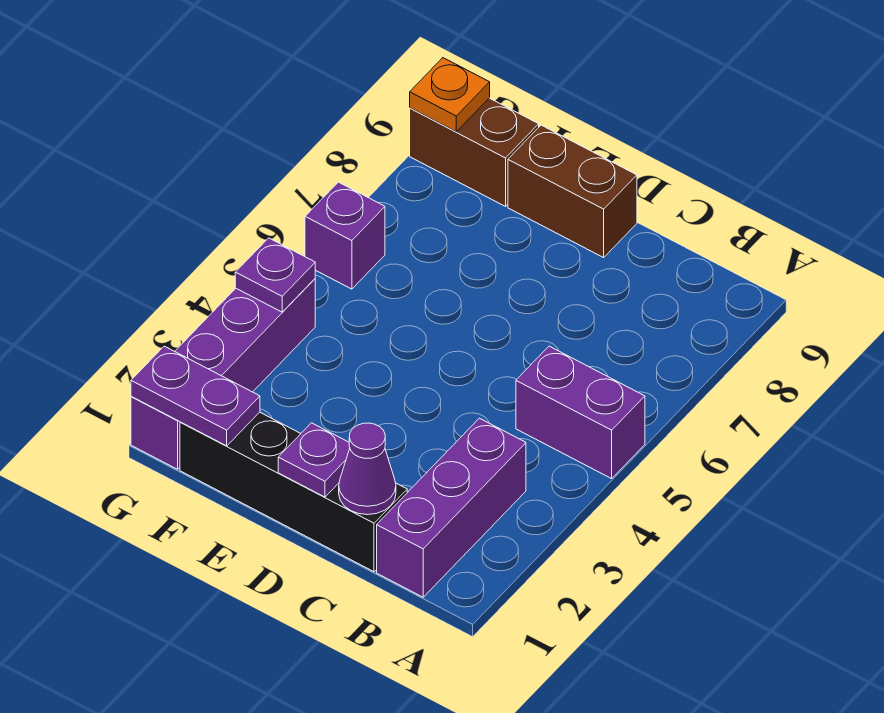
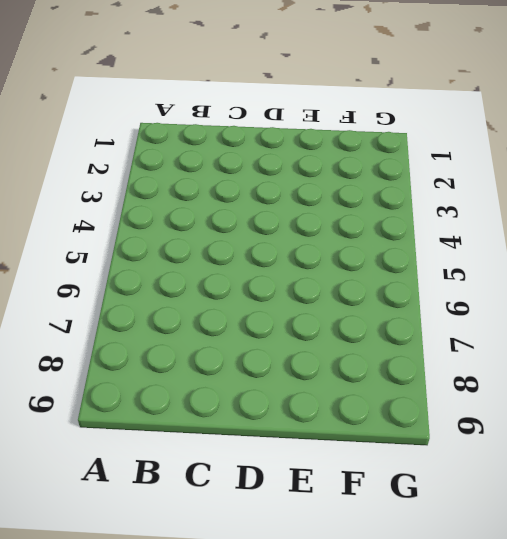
none -> purple brick A5:B5 level 1
none -> purple brick B1:B3 level 1
none -> black brick C1:F1 level 1

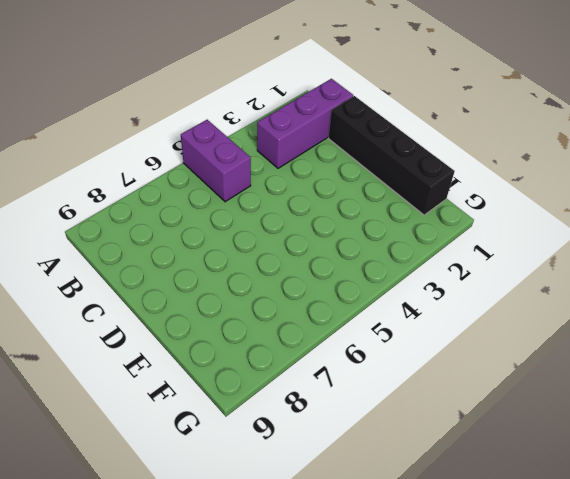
none -> brown brick D9:E9 level 1
none -> brown brick F9:G9 level 1
none -> purple brick G1:G4 level 1

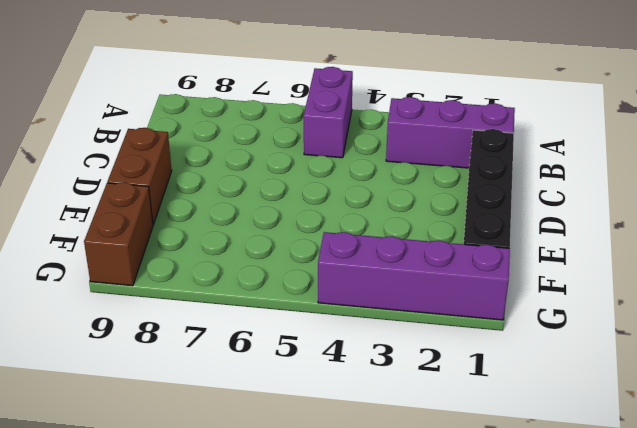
none -> purple brick G6 level 1
none -> purple cone C1 level 2
none -> purple plate D1 level 2

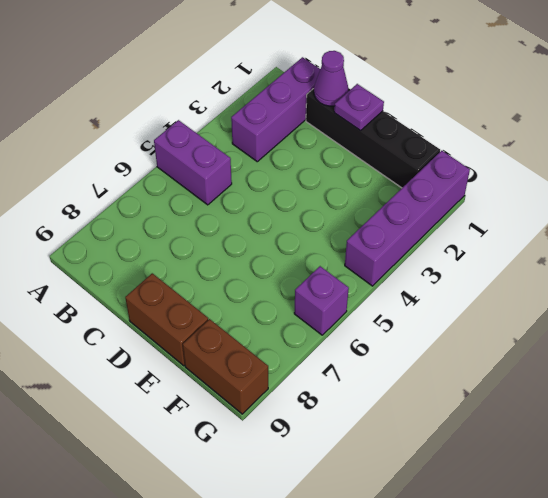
none -> purple plate F1:G1 level 2
none -> purple plate G4 level 2
none -> orange plate G9 level 2

